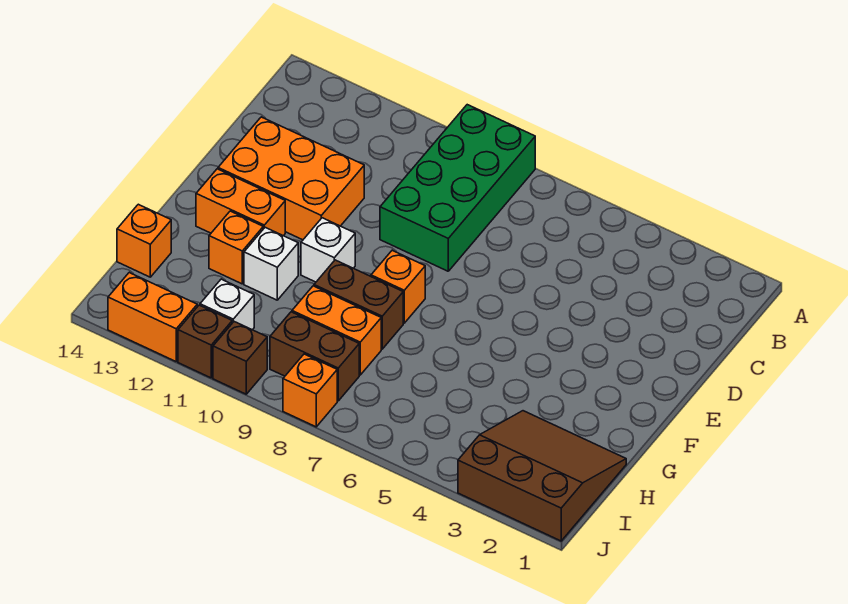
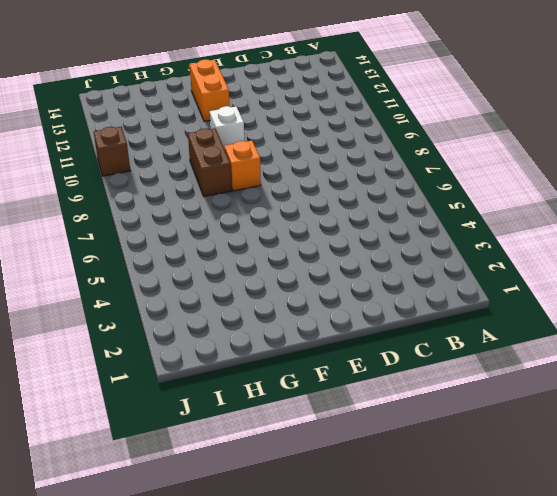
none -> green brick A8:D9 level 1
none -> orange brick D11:E13 level 1
none -> white brick G11 level 1

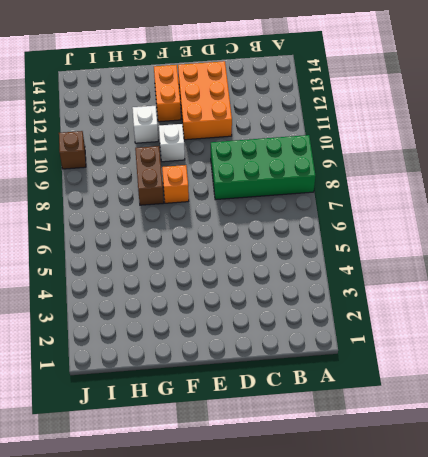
none -> orange brick G12 level 1
none -> brown slope H1:J3 level 1 top J
none -> orange brick H8:H9 level 1

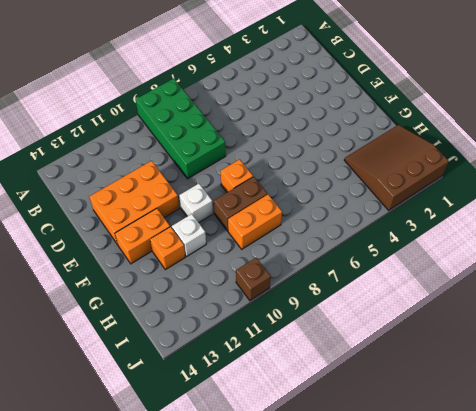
none -> orange brick H14 level 1
none -> brown brick I8:I9 level 1
none -> white brick I11 level 1

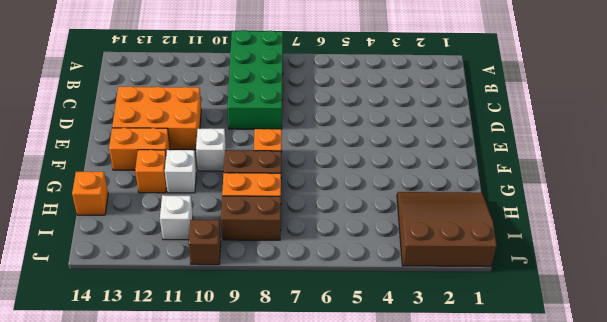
none -> orange brick J8 level 1
none -> brown brick J11 level 1
none -> orange brick J12:J13 level 1

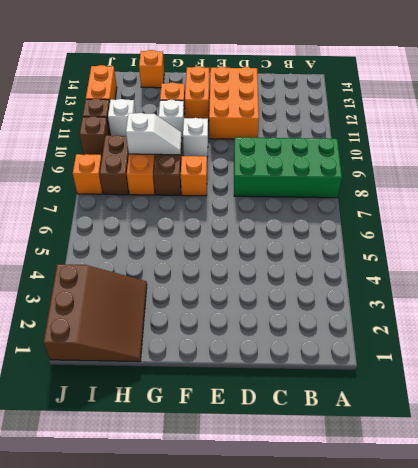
white slope G9:H9 level 2 top H -> none

